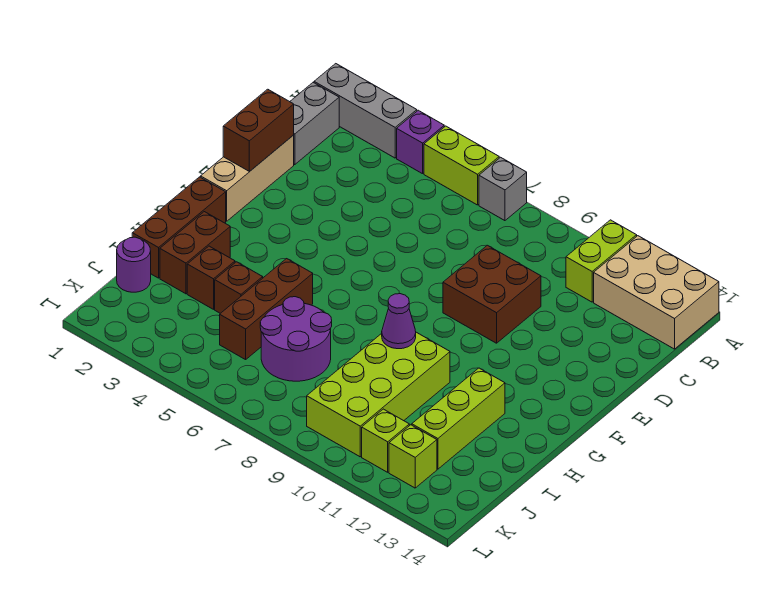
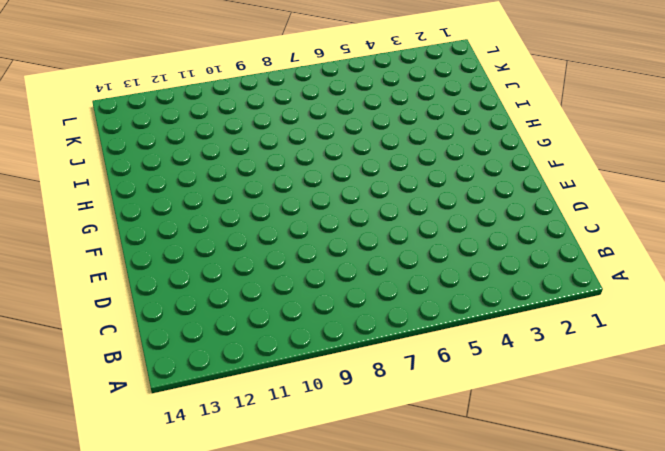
none -> grey brick A1:A3 level 1
none -> purple brick A4 level 1
none -> lime brick A5:A6 level 1

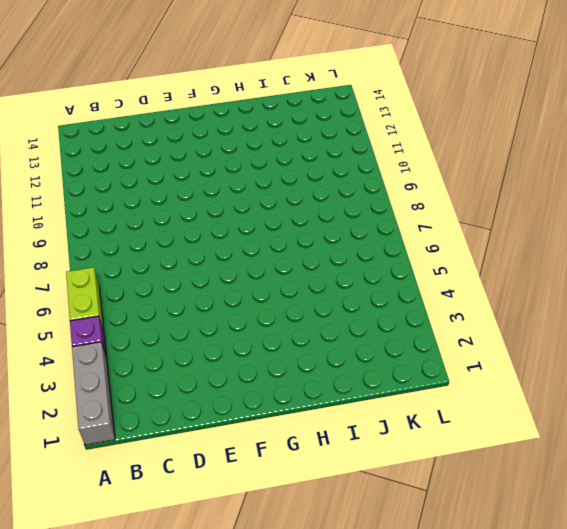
none -> grey brick A7 level 1
none -> lime brick A11:B11 level 1
none -> tan brick A12:B14 level 1

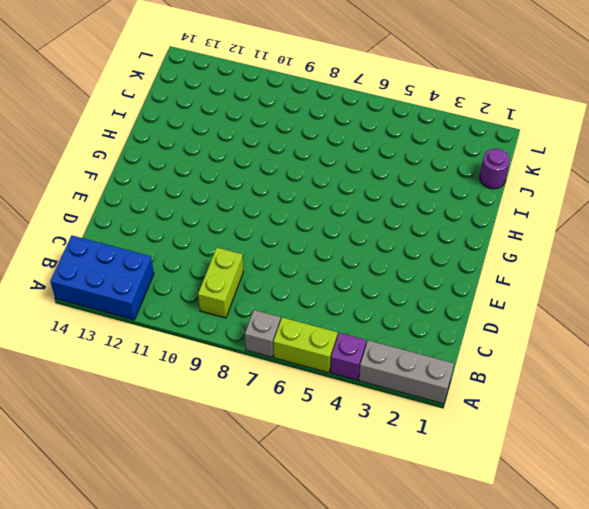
blue brick A12:B14 level 1 -> tan brick A12:B14 level 1
lime brick B9:C9 level 1 -> lime brick A11:B11 level 1
none -> grey brick B1:C1 level 1
none -> tan brick D1:F1 level 1
none -> brown brick D9:E10 level 1

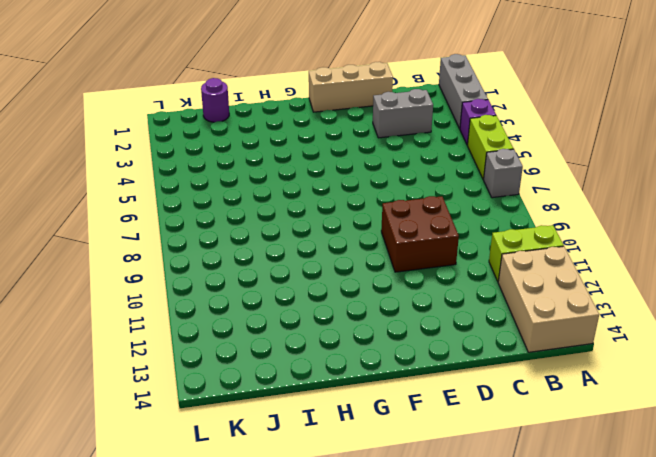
grey brick C3:D3 level 1 -> grey brick B1:C1 level 1
none -> brown brick G1:I1 level 1
none -> brown brick H2:I2 level 1
none -> brown brick H5:J5 level 1

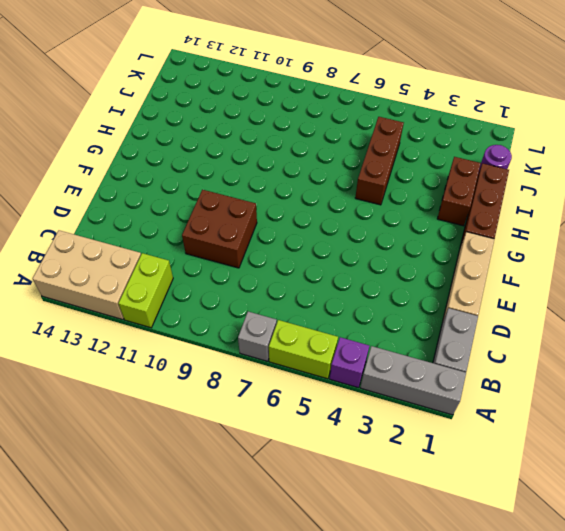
none -> lime brick H9:K10 level 1
none -> lime brick H12:J12 level 1
none -> brown brick I3 level 1

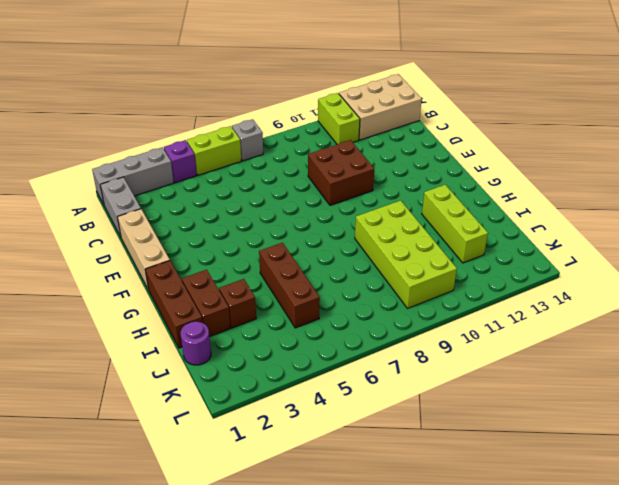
none -> brown brick I4 level 1
none -> purple round brick I6:J7 level 1
none -> lime brick K11 level 1

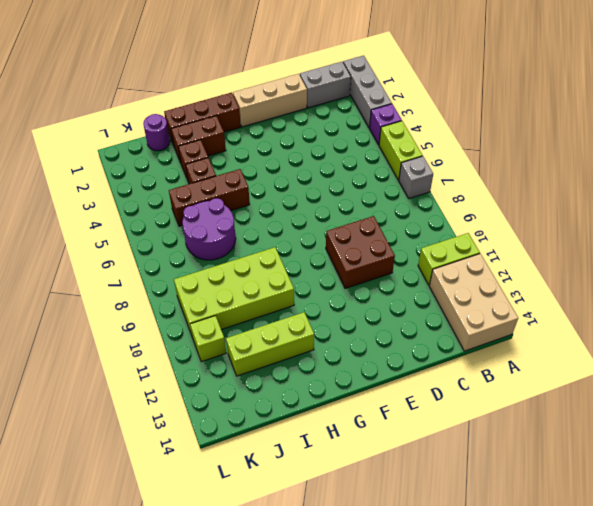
none -> lime brick K12 level 1
none -> brown brick D1:E1 level 2
none -> purple cone H9 level 2

